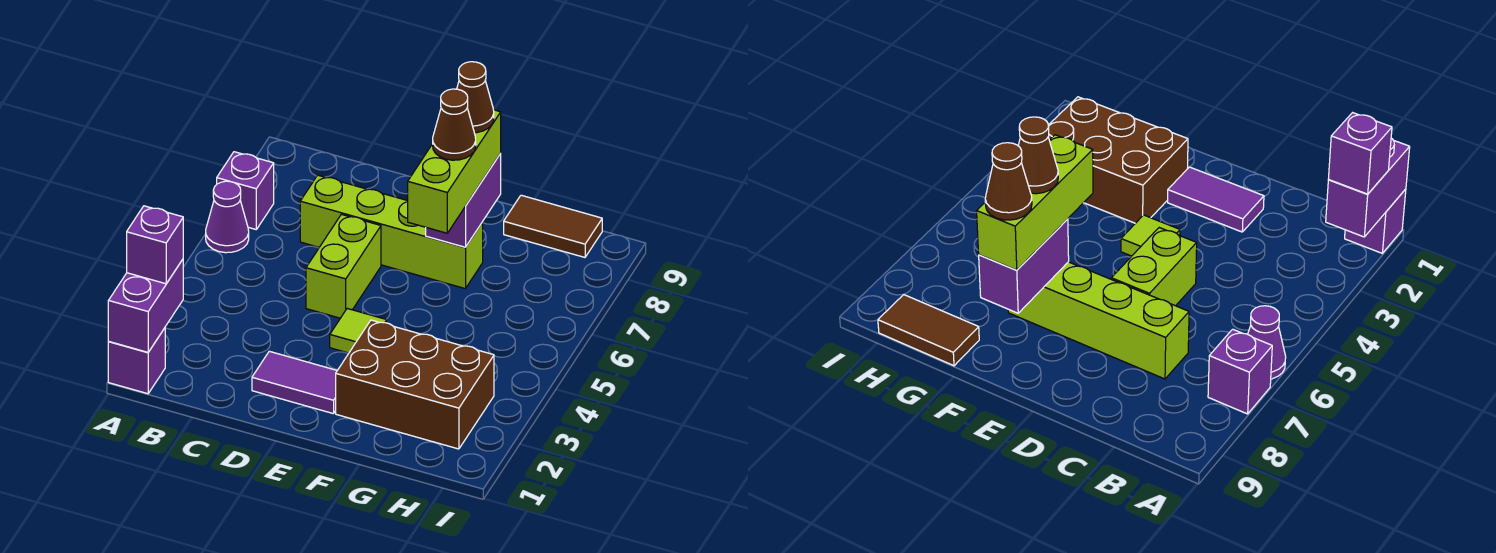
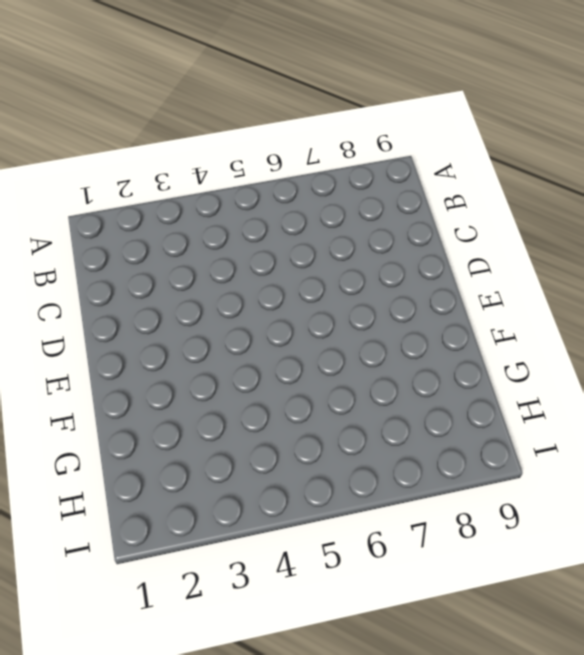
none -> purple brick A1 level 1
none -> purple cone A6 level 1
none -> purple brick A7 level 1

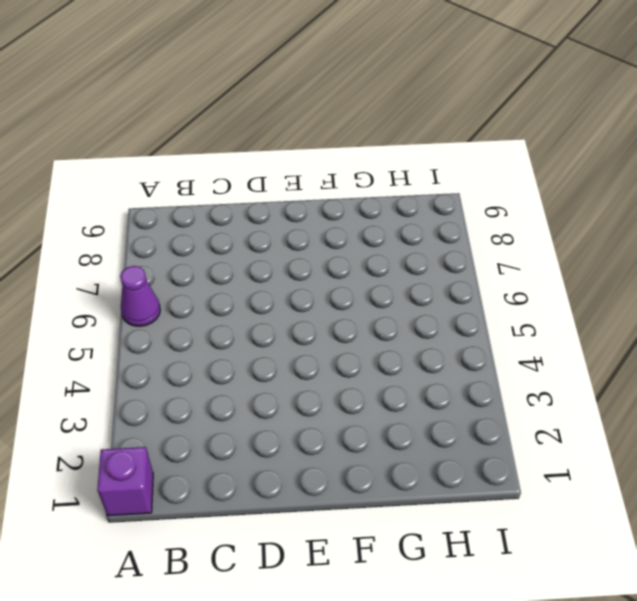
none -> purple brick A7 level 1
none -> lime brick C7:F7 level 1
none -> purple tile D2:E2 level 1

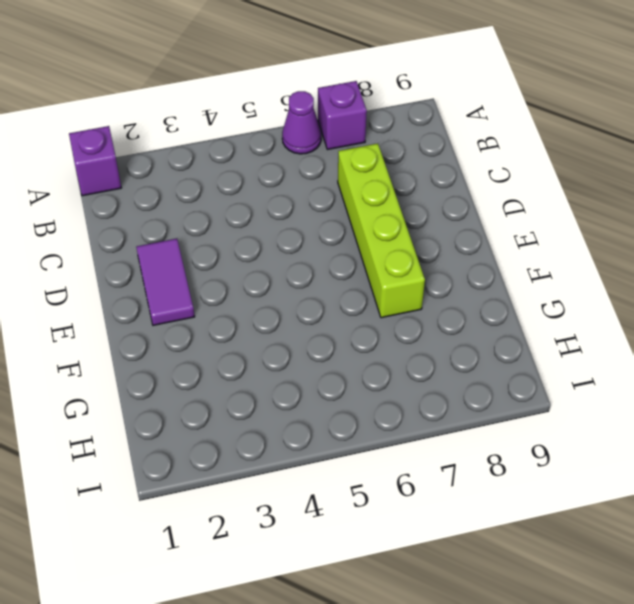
none -> lime brick D5:D6 level 1
none -> lime tile E4 level 1
none -> brown brick F2:H3 level 1

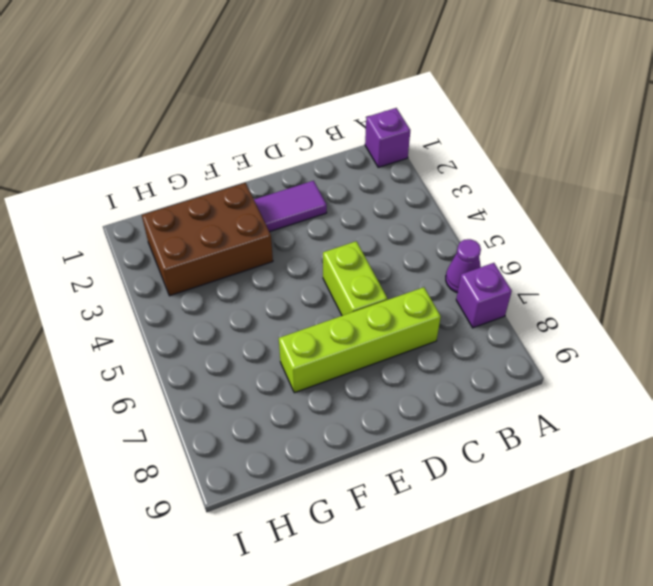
none -> lime tile E4 level 1
none -> brown tile G9:H9 level 1
none -> purple brick A1:A2 level 2

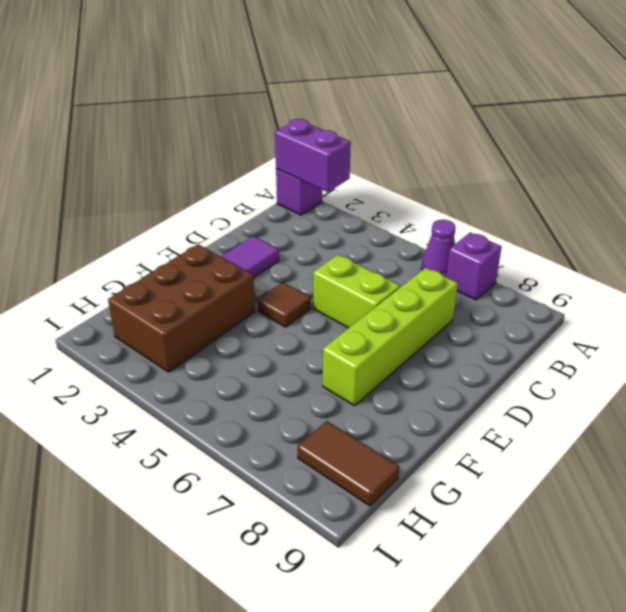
brown tile E4 level 1 -> lime tile E4 level 1
brown tile H8:H9 level 1 -> brown tile G9:H9 level 1
none -> purple brick F7:F8 level 2
none -> purple brick A2 level 3
none -> lime brick F6:F8 level 3

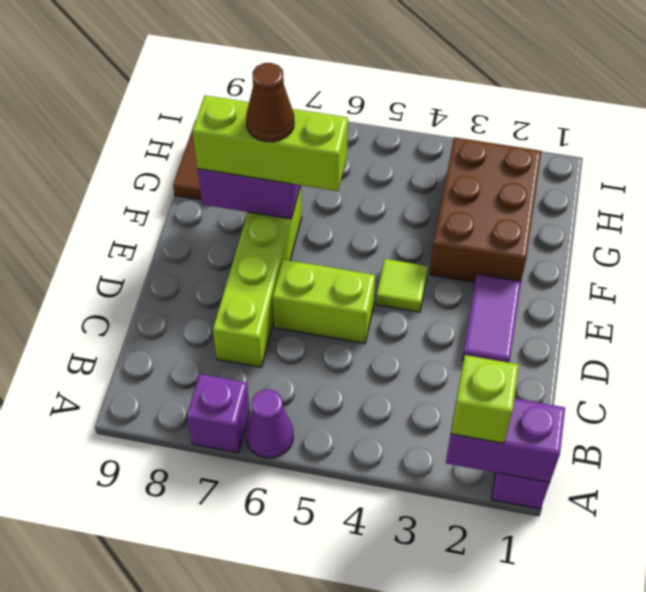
lime brick A2 level 3 -> purple brick A2 level 3
none -> brown cone F8 level 4

